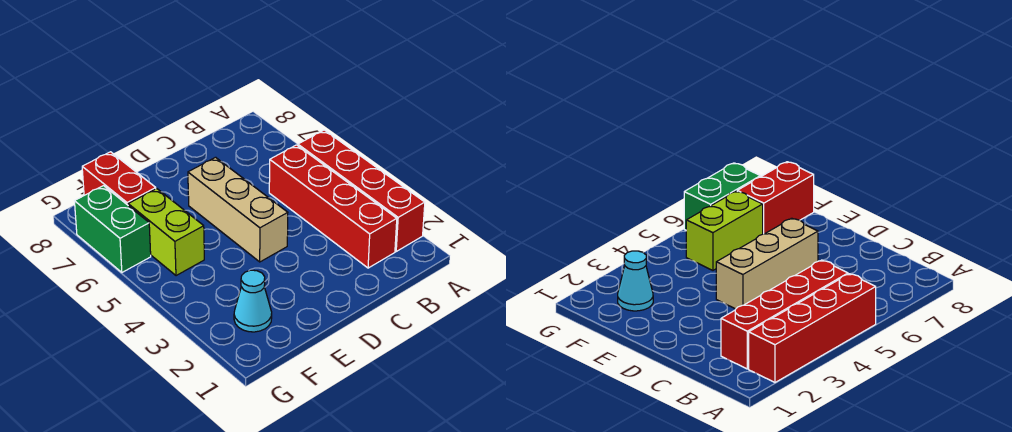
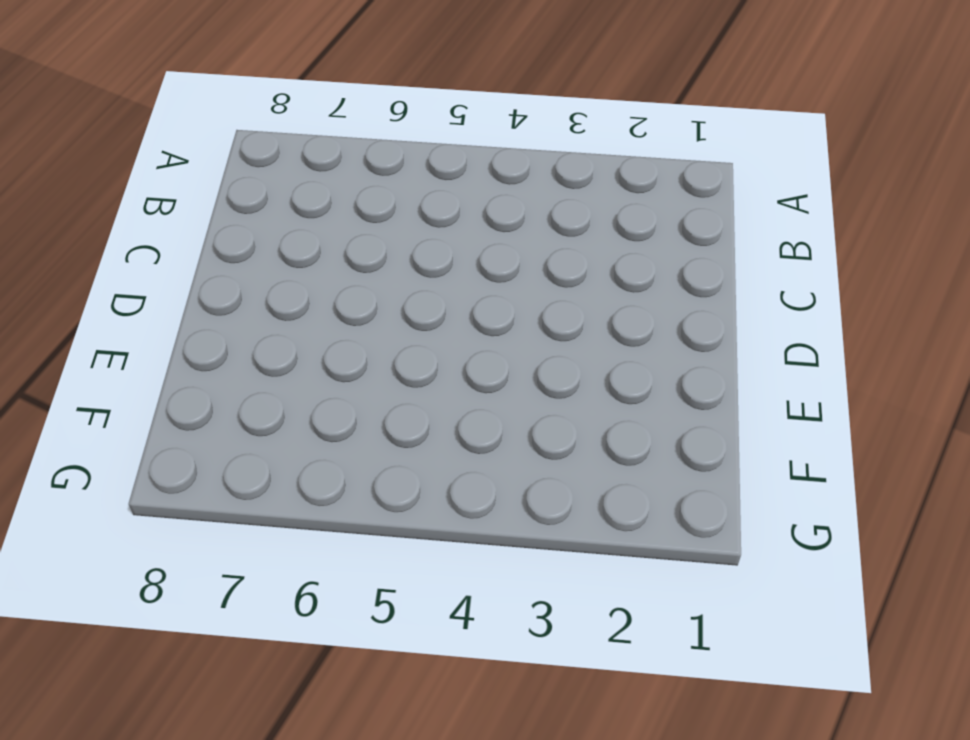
none -> red brick A2:A5 level 1
none -> red brick B2:B5 level 1

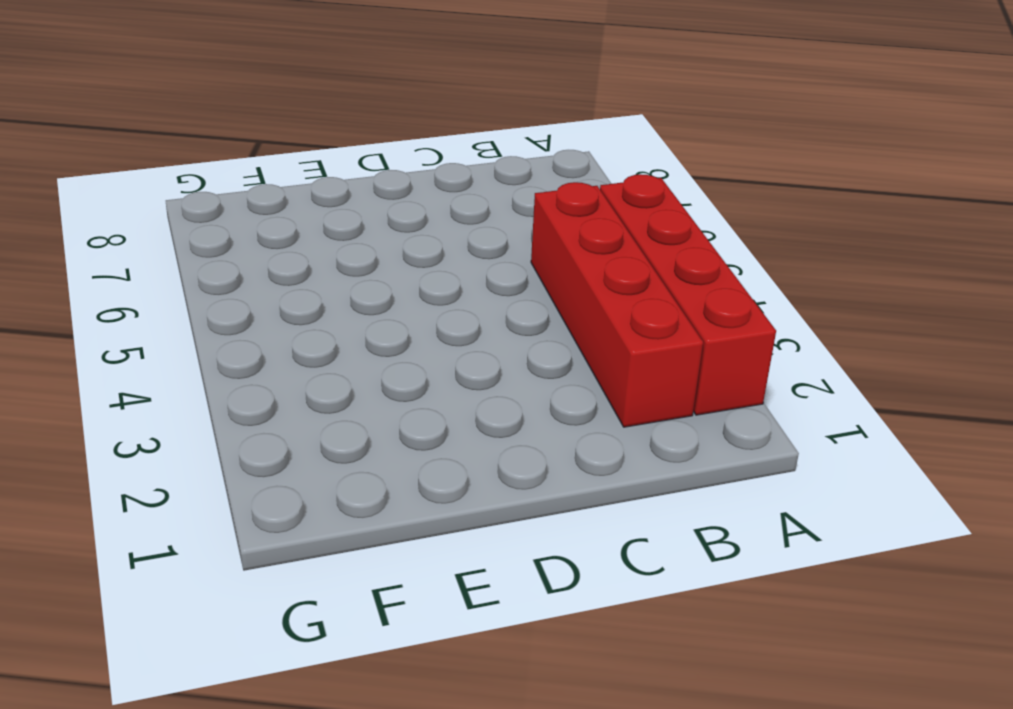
none -> tan brick D4:D6 level 1
none -> cyan cone F2 level 1

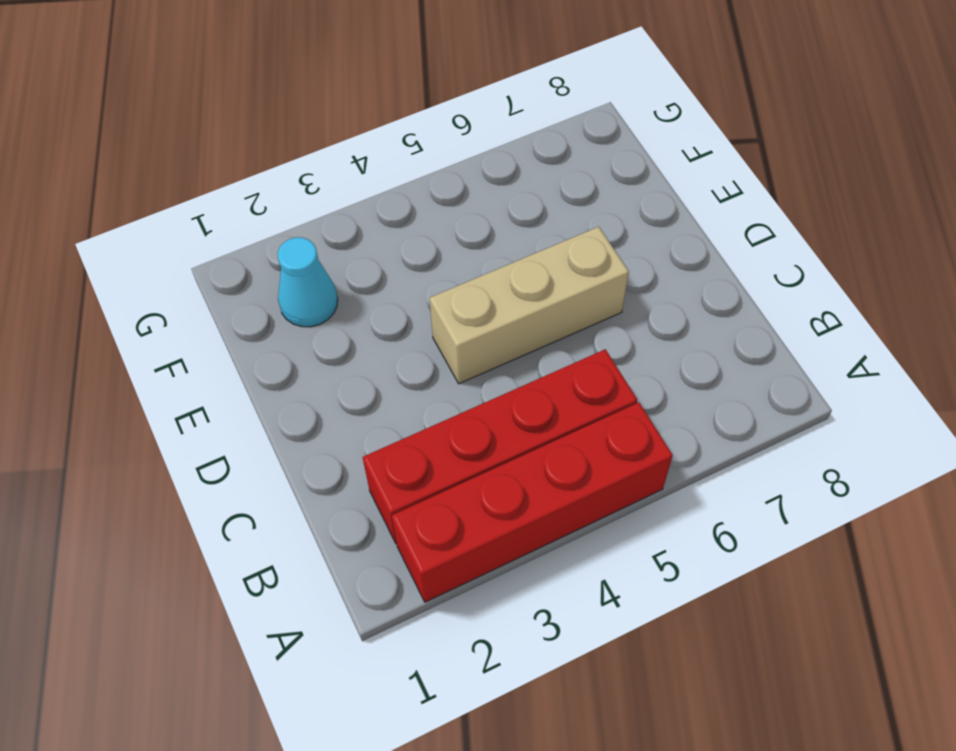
none -> lime brick F5:F6 level 1
none -> red brick F7:F8 level 1

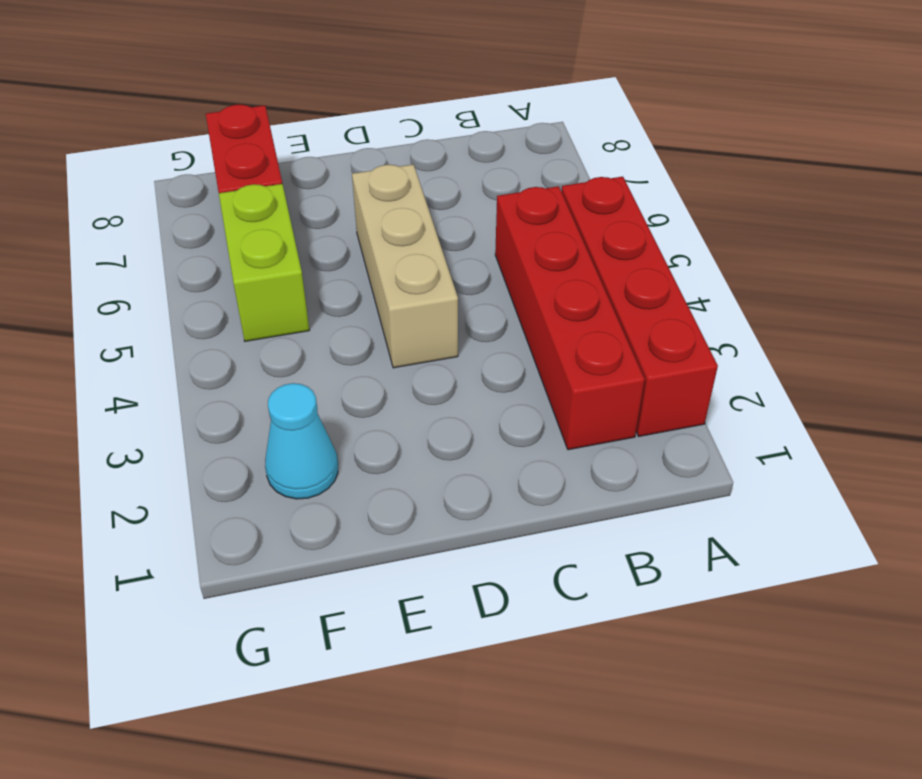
none -> green brick G6:G7 level 1

